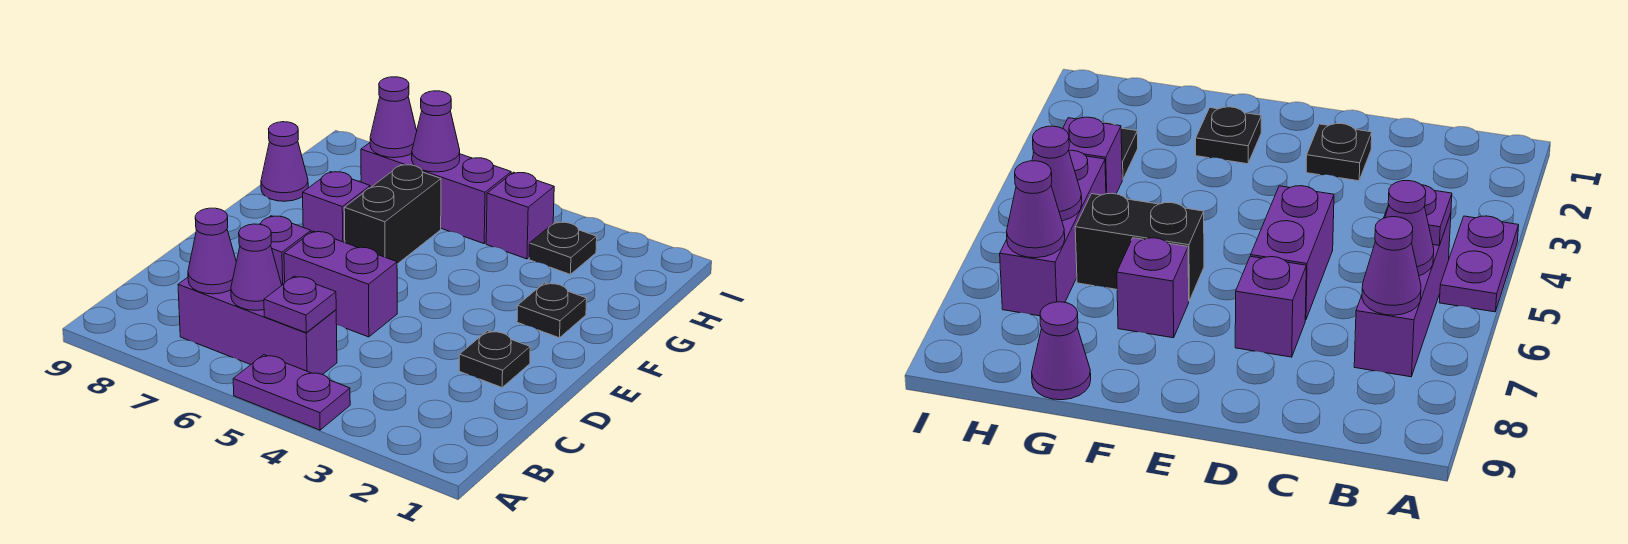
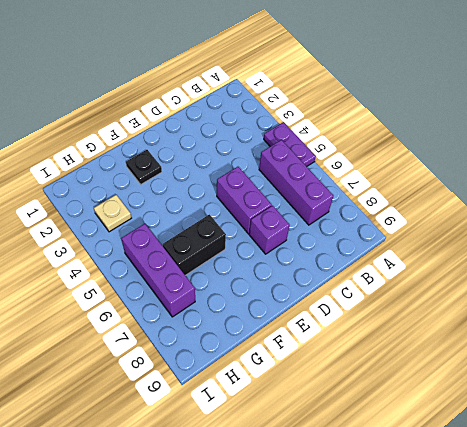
tan plate H3 level 1 -> black plate H3 level 1
none -> black plate D2 level 1
none -> purple brick F7 level 1
none -> purple cone G9 level 1

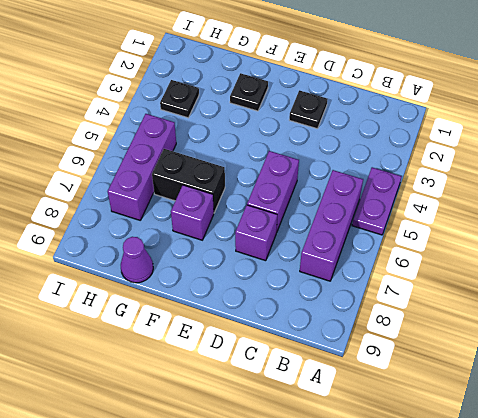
none -> purple brick H4 level 1
none -> purple plate B5 level 2
none -> purple cone B6 level 2

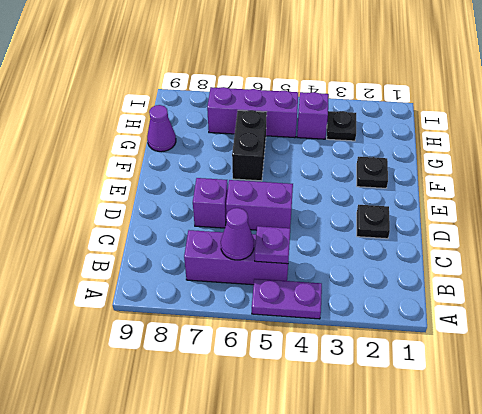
none -> purple brick F7 level 1
none -> purple cone B7 level 2
none -> purple cone H6 level 2

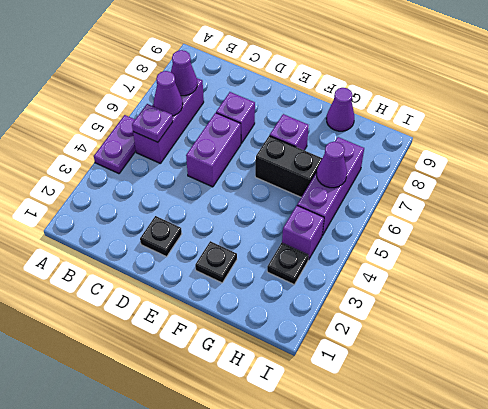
none -> purple cone H7 level 2

